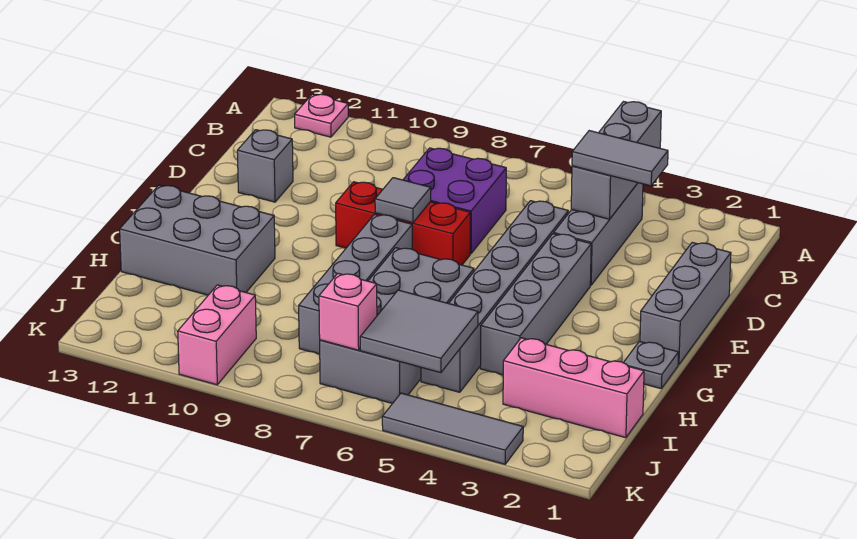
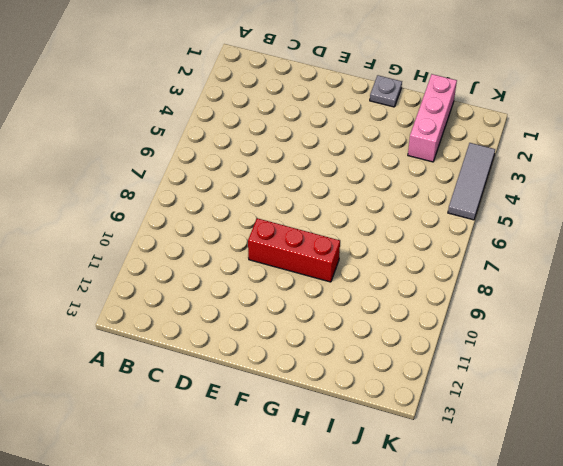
red brick E9:G9 level 1 -> red brick E7:E9 level 1
none -> pink plate A12 level 1
none -> grey brick B4:D4 level 1
none -> purple brick C7:D8 level 1

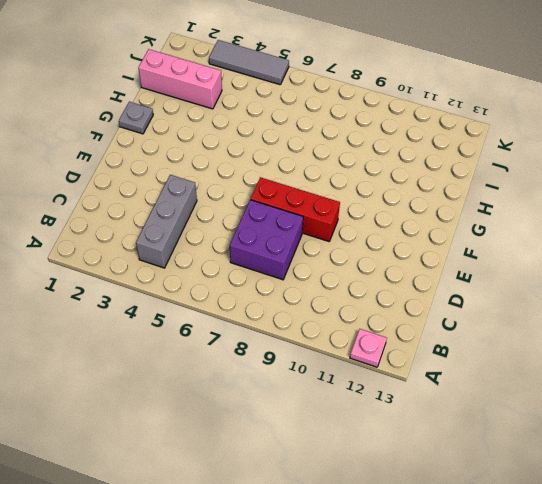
none -> grey brick D1:F1 level 1
none -> grey brick D5:I5 level 1
none -> grey brick D12 level 1

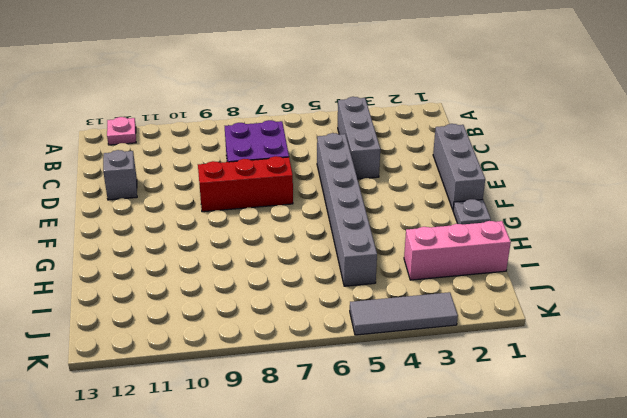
none -> grey brick E4:H4 level 1
none -> grey brick F8:I8 level 1
none -> grey brick G6:J7 level 1

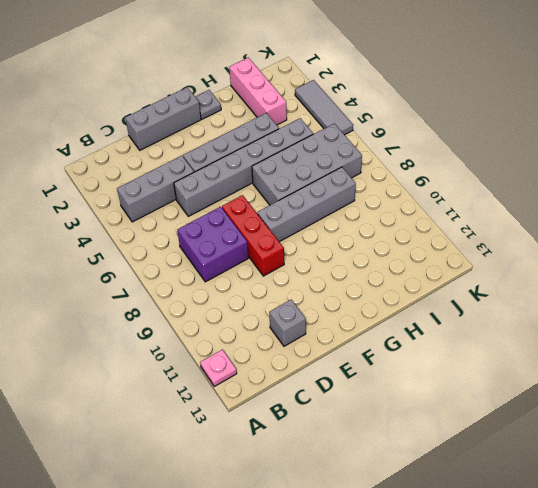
none -> grey brick G11:H13 level 1
none -> pink brick J10:K10 level 1
none -> grey brick A4:C4 level 2

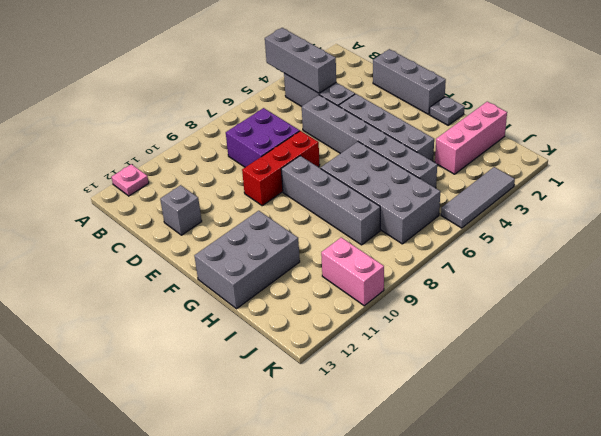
none -> grey tile E8 level 2
none -> grey tile I5:J6 level 2
none -> pink brick J7 level 2

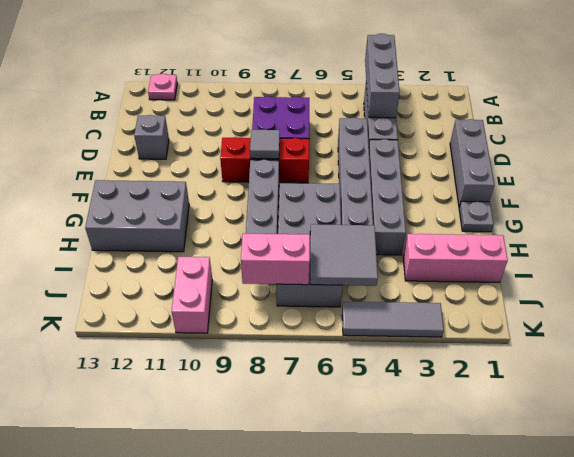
pink brick J7:J8 level 2 -> pink brick J7 level 2
none -> grey tile C3:C4 level 3

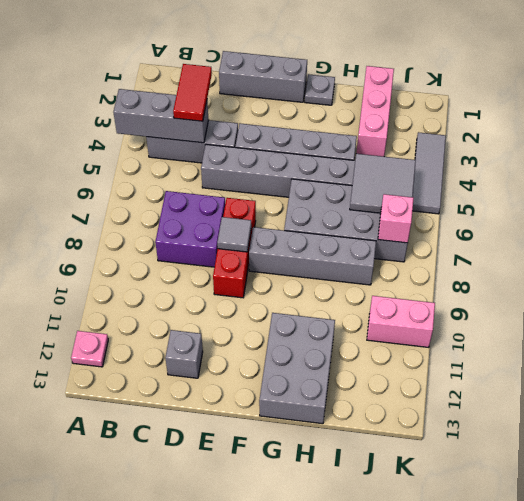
red tile C3:C4 level 3 -> grey tile C3:C4 level 3

